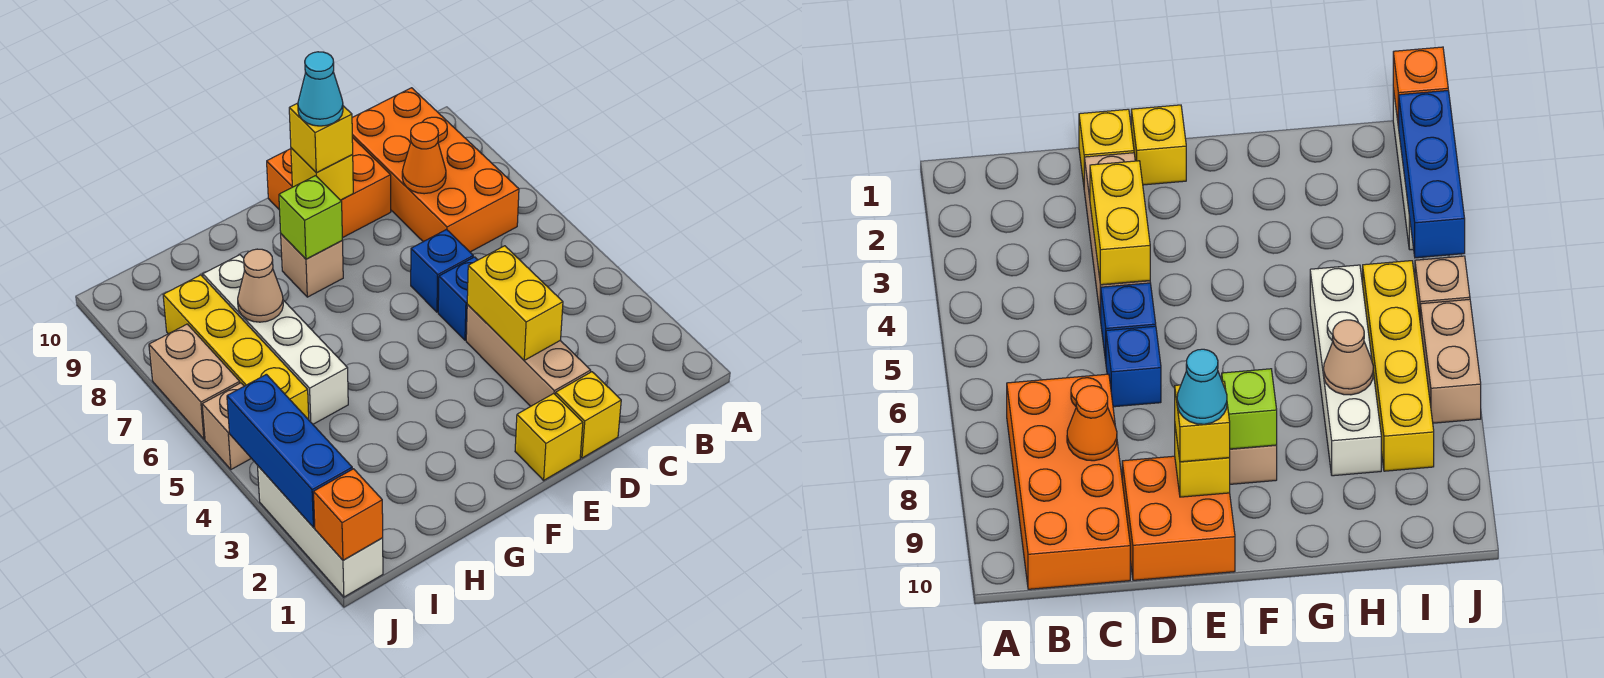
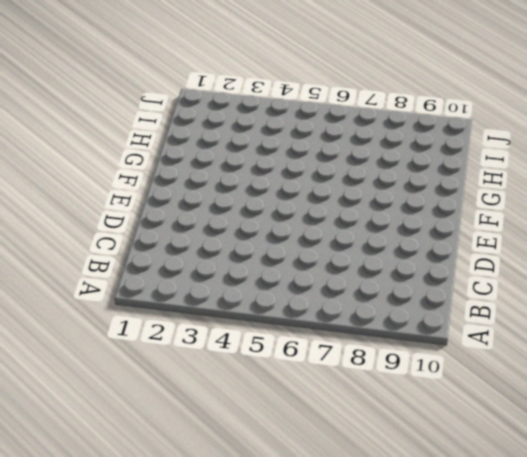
none -> orange brick B7:C10 level 1
none -> yellow brick D1 level 1
none -> tan brick D2:D4 level 1

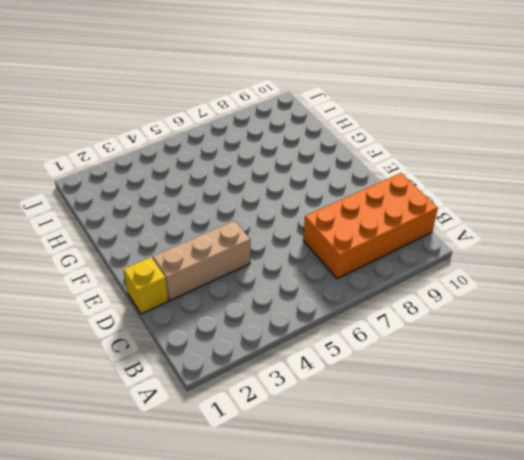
none -> blue brick D5 level 1
none -> blue brick D6 level 1
none -> orange brick D9:E10 level 1

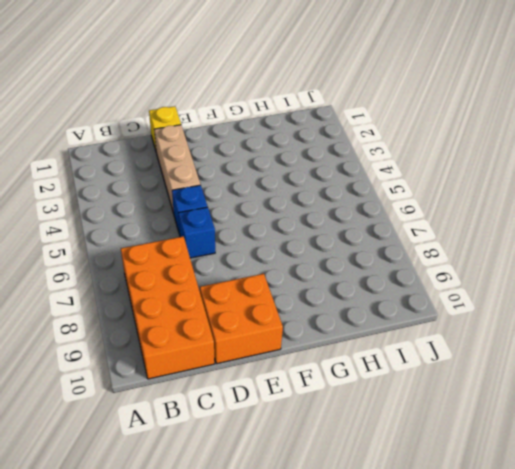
none -> yellow brick E1 level 1
none -> tan brick F8 level 1
none -> white brick H5:H8 level 1

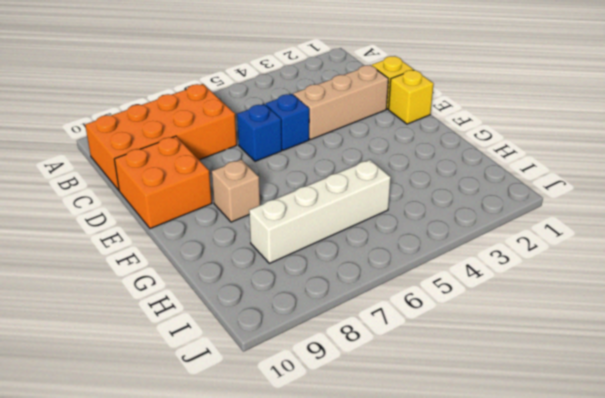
none -> yellow brick I5:I8 level 1
none -> white brick J1:J3 level 1
none -> tan brick J5 level 1

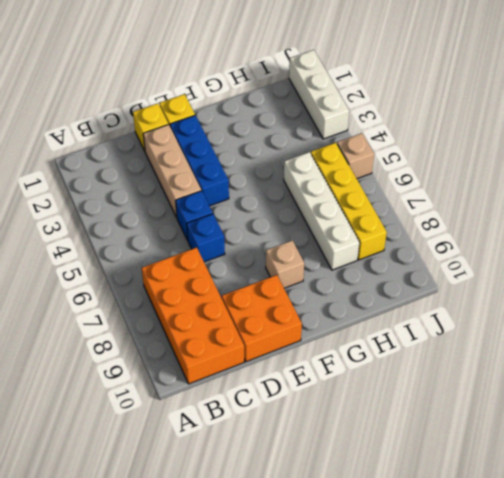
blue brick E2:E4 level 1 -> blue brick J2:J4 level 2
none -> tan brick J6:J7 level 1
none -> orange cone C8 level 2
none -> yellow brick D3:D4 level 2

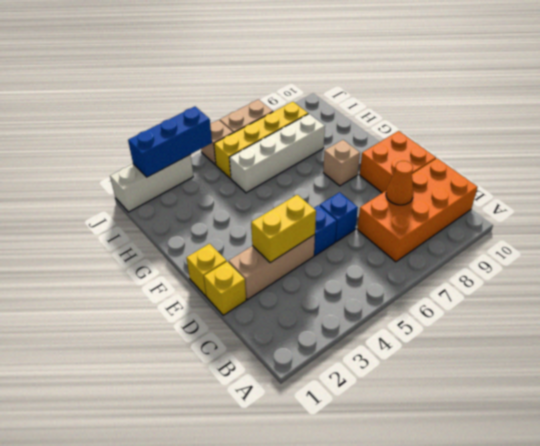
none -> yellow brick E9 level 2
none -> lime brick F8 level 2
none -> tan cone H7 level 2

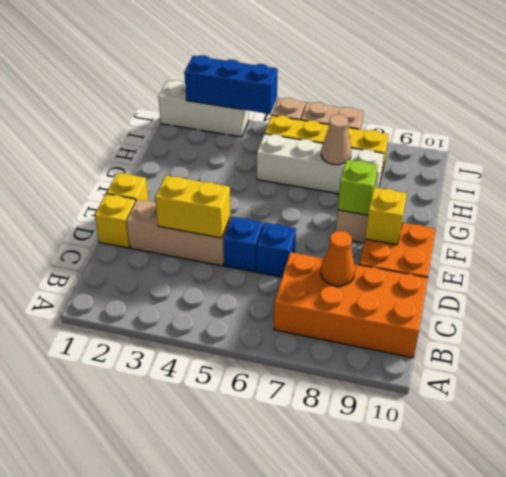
none -> orange brick J1 level 2
none -> yellow brick E9 level 3
none -> cyan cone E9 level 4

